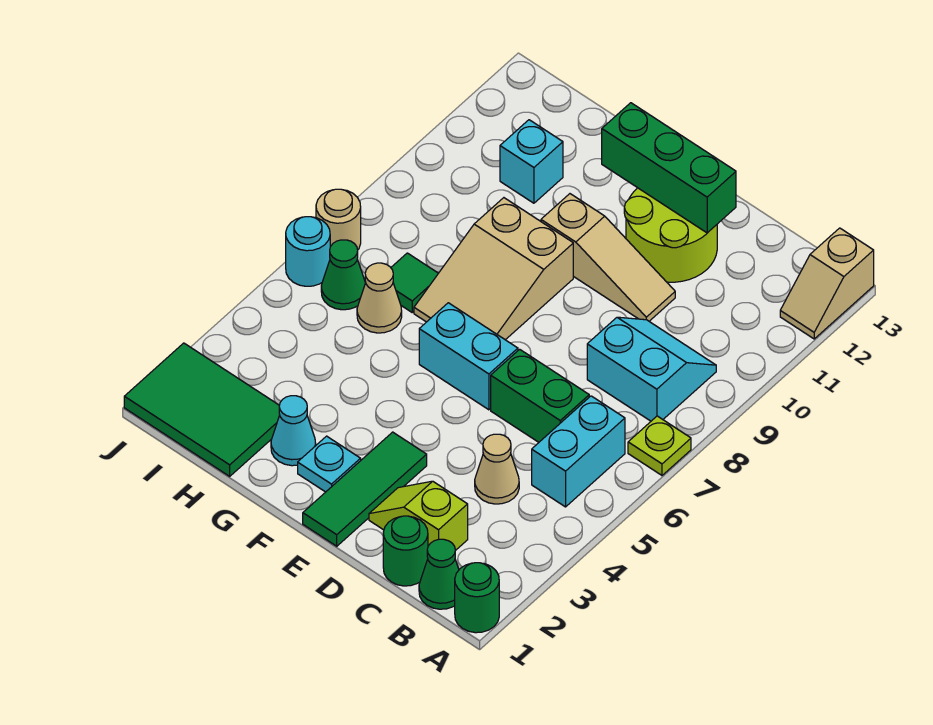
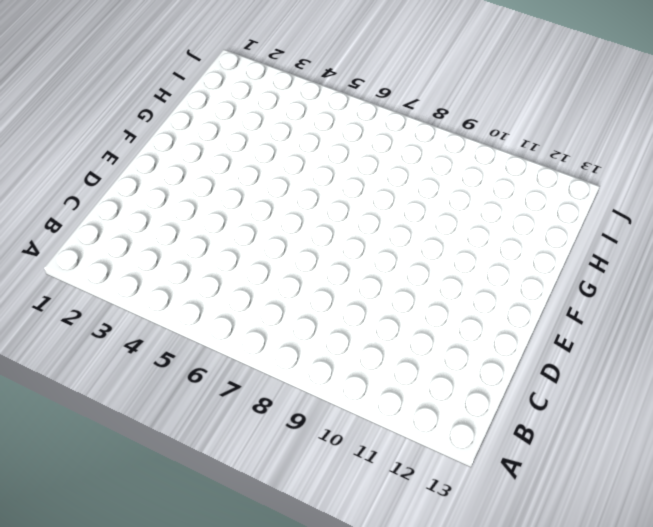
none -> green round brick A1 level 1
none -> lime plate A7 level 1
none -> tan slope A12:A13 level 1 top 13

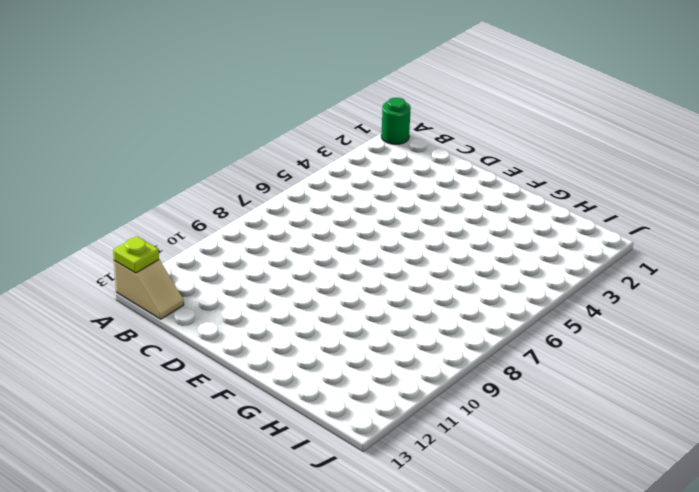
tan slope A13:B13 level 1 top A -> tan slope A12:A13 level 1 top 13
lime plate A13 level 2 -> lime plate A7 level 1
none -> green cone B1 level 1
none -> cyan brick B5:B6 level 1
none -> cyan slope B8:C9 level 1 top 8

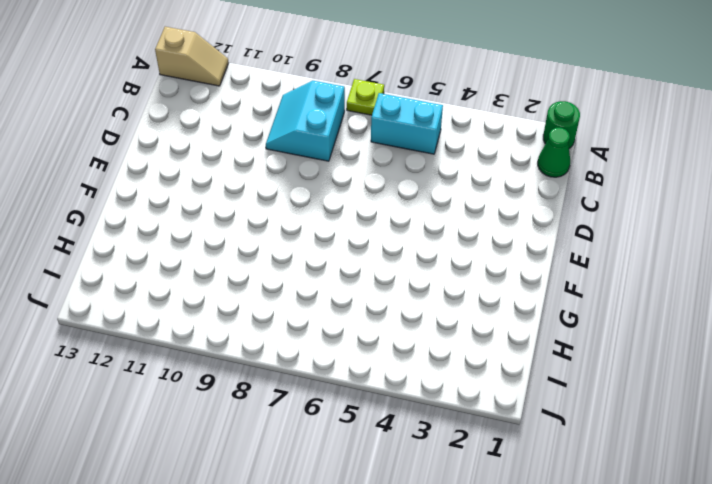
none -> green round brick C1 level 1
none -> lime slope C2:D2 level 1 top C
none -> tan cone C4 level 1

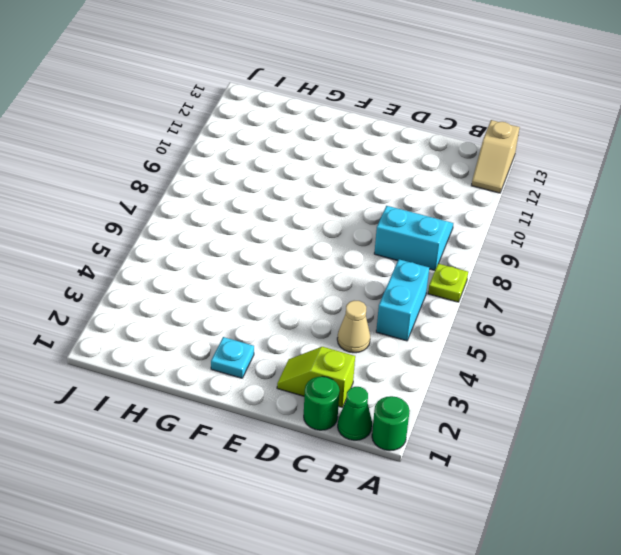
none -> green brick C6:D6 level 1
none -> tan slope D10:F10 level 1 top F
none -> lime round brick D11:E12 level 1

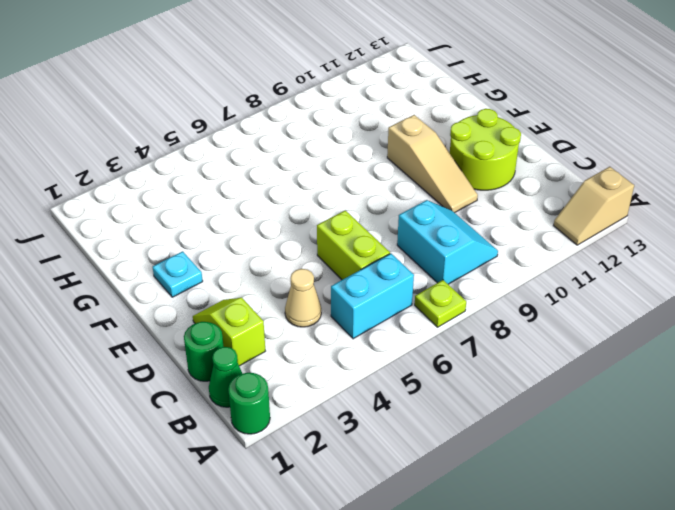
lime brick C6:D6 level 1 -> green brick C6:D6 level 1
none -> green tile E1:E3 level 1
none -> cyan brick E6:F6 level 1
none -> tan slope F7:G9 level 1 top 9

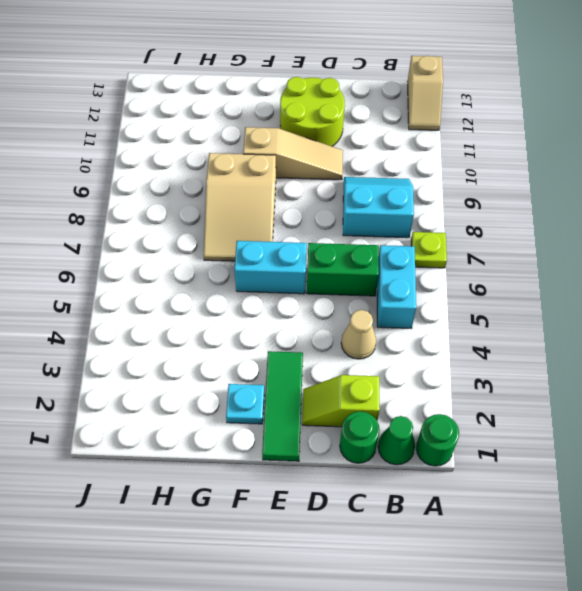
none -> cyan cone G2 level 1
none -> green tile H1:J2 level 1
none -> tan cone H6 level 1

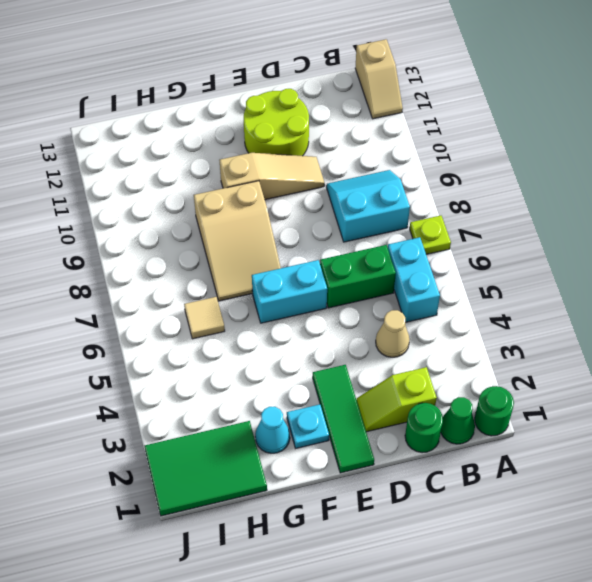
tan tile H6 level 1 -> tan cone H6 level 1
none -> green tile H7 level 1
none -> cyan brick H11 level 1
none -> green cone I6 level 1

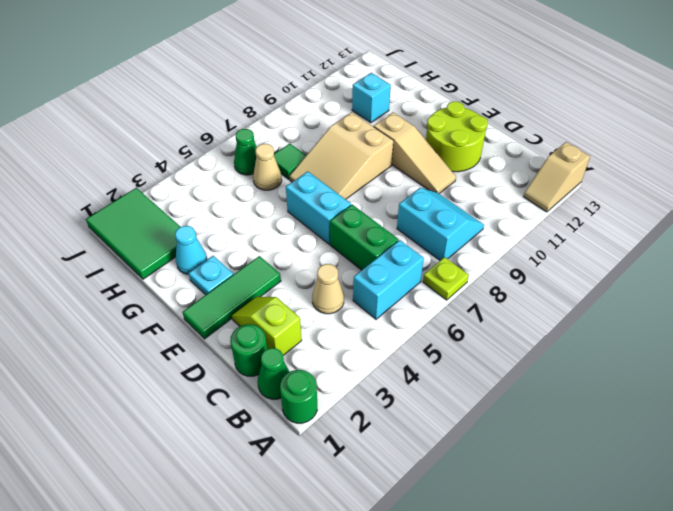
none -> cyan round brick J6 level 1
none -> tan round brick J7 level 1
none -> green brick D12:F12 level 2

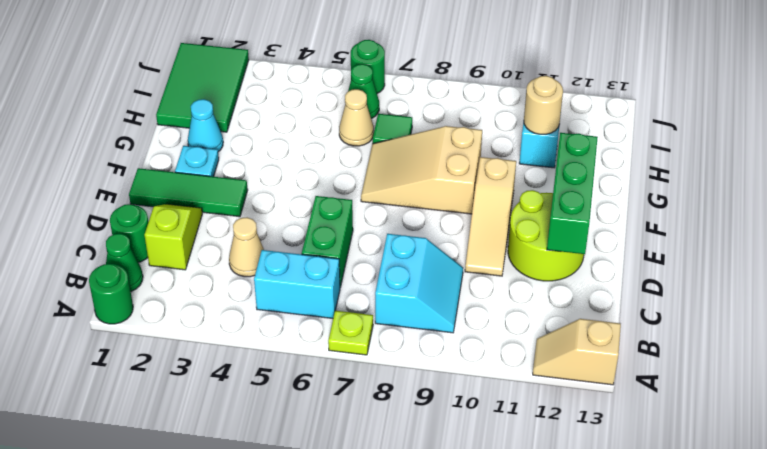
tan round brick H11 level 2 -> tan round brick J7 level 1
green round brick J6 level 1 -> cyan round brick J6 level 1
none -> cyan brick E6:F6 level 1

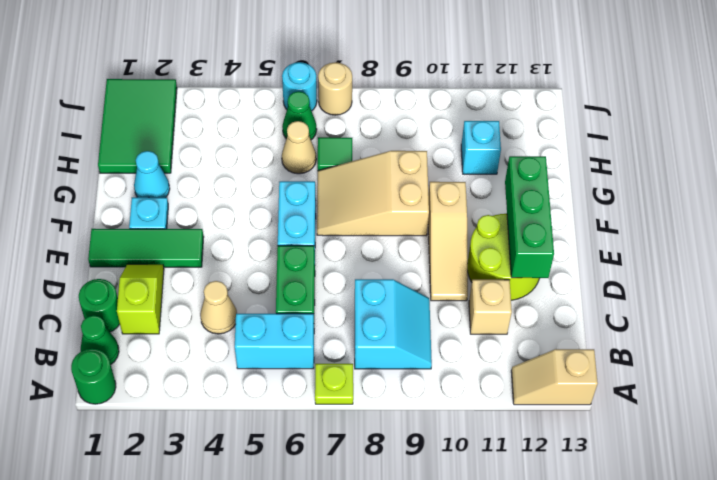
tan brick C11 level 1 -> none

